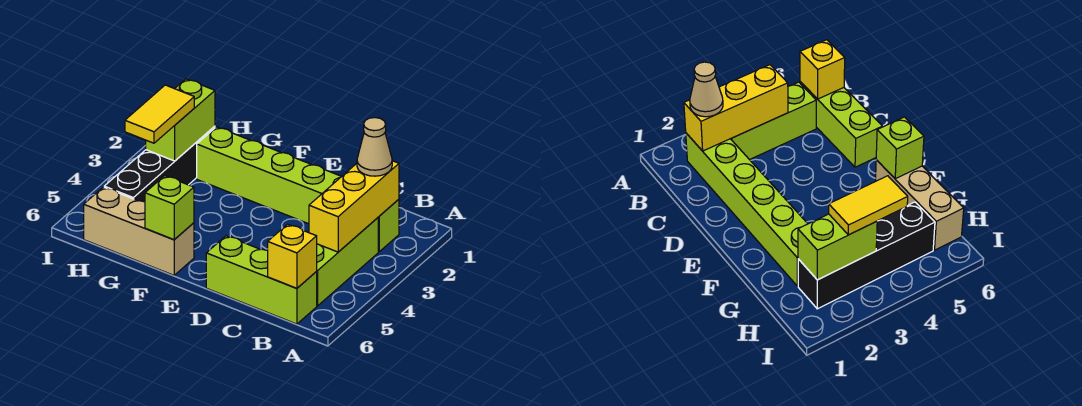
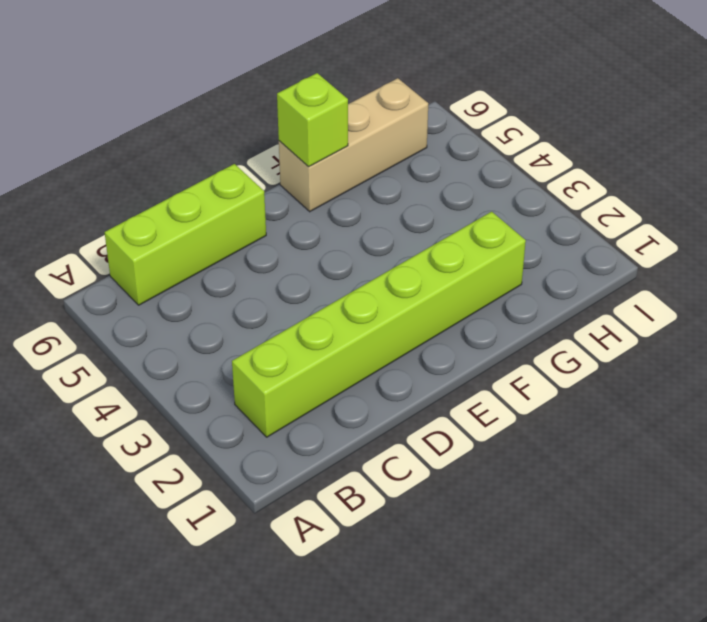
none -> lime brick B3:B5 level 1
none -> black brick H2:H5 level 1

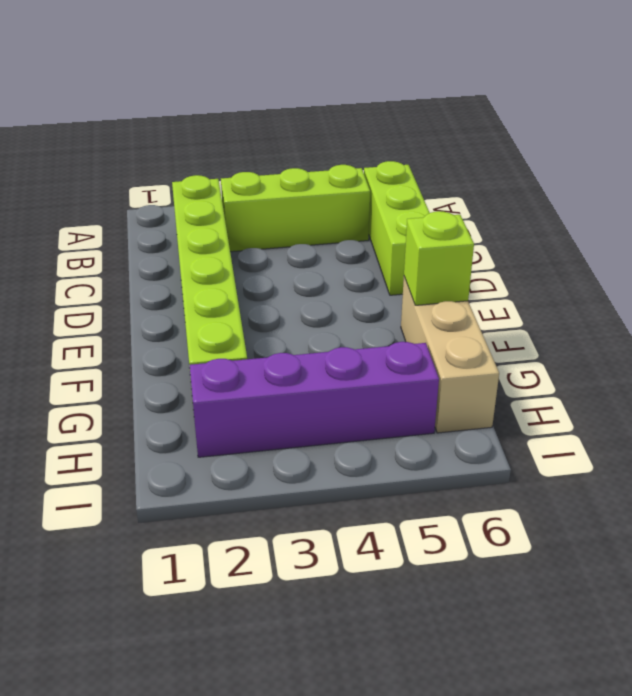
purple brick H2:H5 level 1 -> black brick H2:H5 level 1
none -> yellow brick B2:B4 level 2
none -> yellow brick B6 level 2

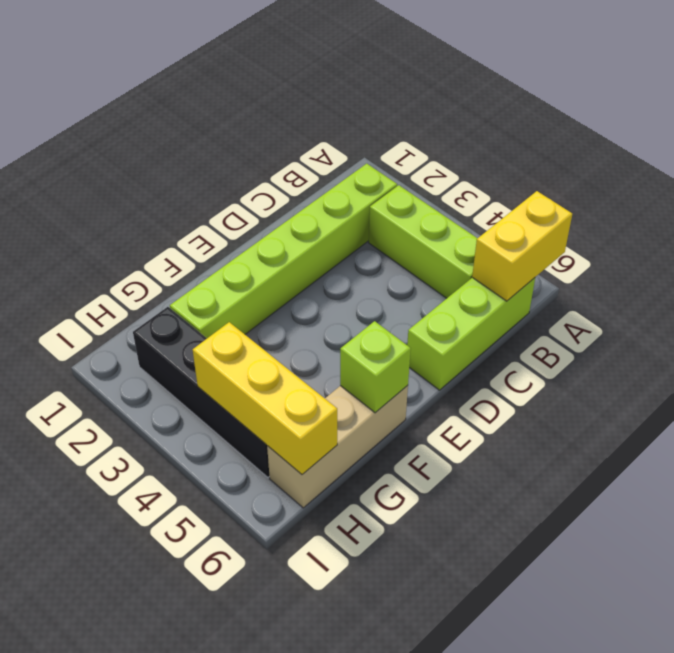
yellow brick A6:B6 level 2 -> yellow brick B6 level 2
yellow brick H4:H6 level 2 -> yellow brick B2:B4 level 2
none -> lime brick H2:H3 level 2
none -> tan cone B2 level 3

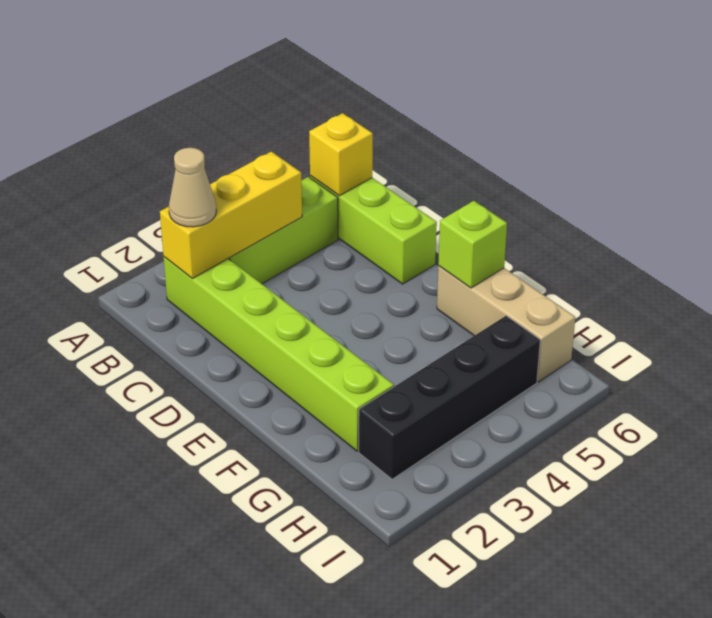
none -> lime brick H2:H3 level 2
none -> yellow tile H3:H4 level 3

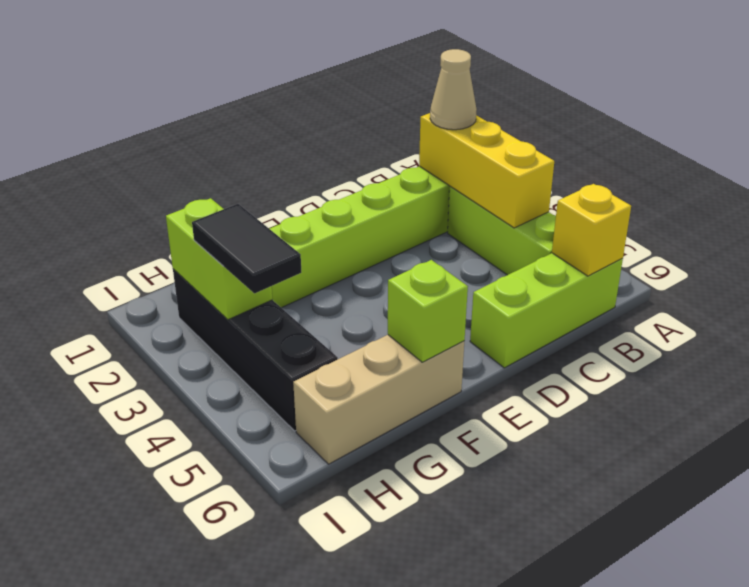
black tile H3:H4 level 3 -> yellow tile H3:H4 level 3

